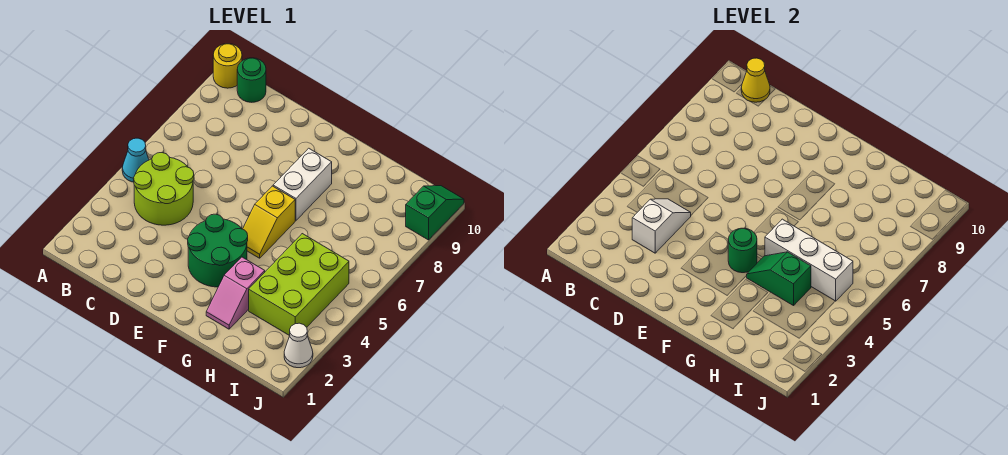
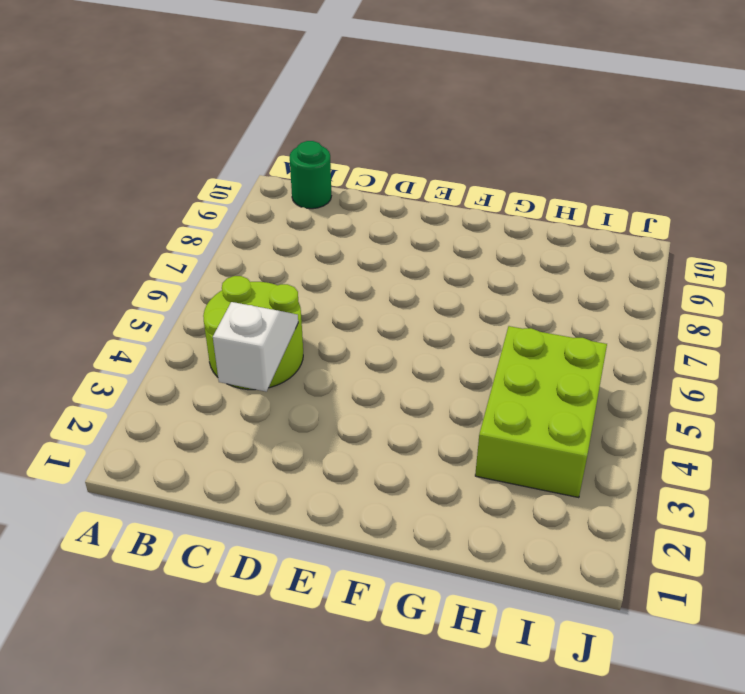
none -> cyan cone A5 level 1
none -> yellow round brick A10 level 1
none -> green round brick E3:F4 level 1

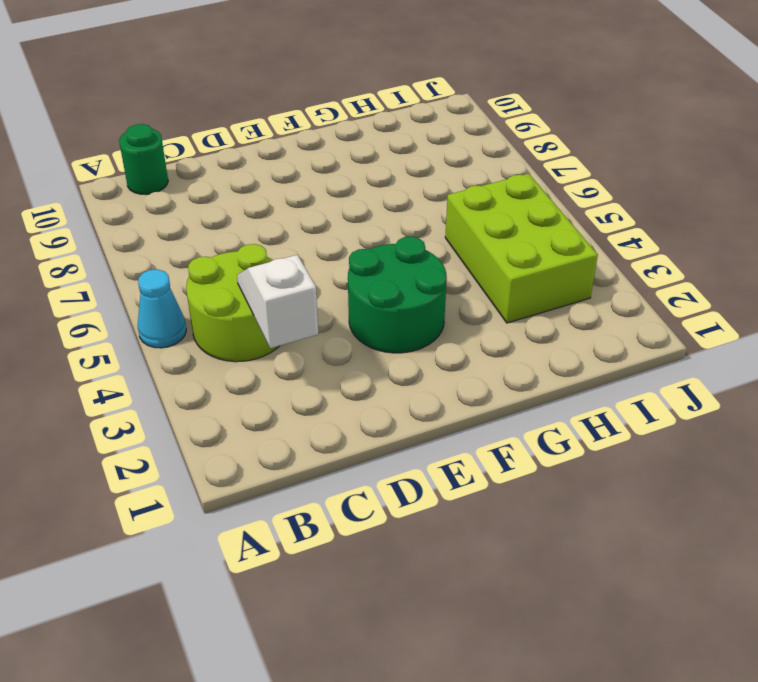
none -> yellow round brick A10 level 1
none -> yellow slope F5:F6 level 1 top 6
none -> white brick F7:F8 level 1

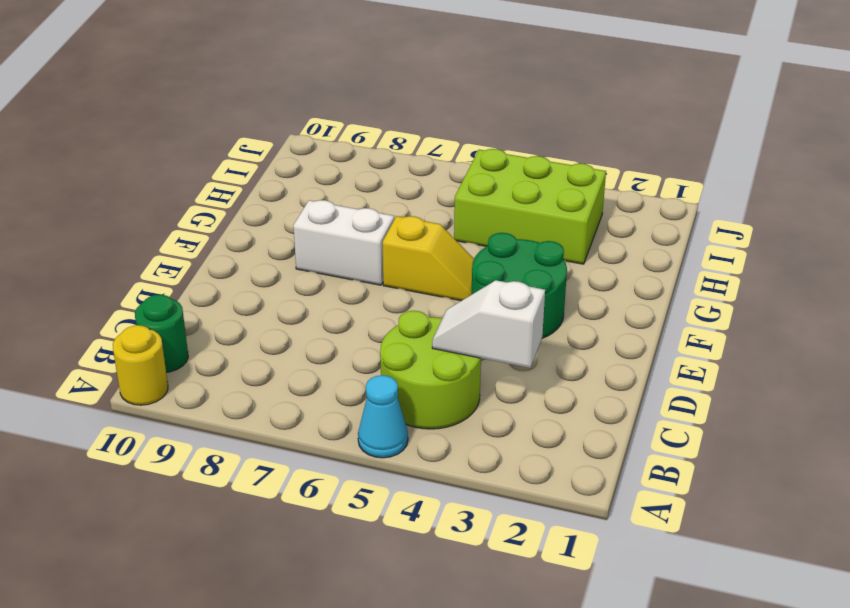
none -> pink slope G2:G3 level 1 top 3
none -> white cone J2 level 1
none -> green slope J9:J10 level 1 top 9

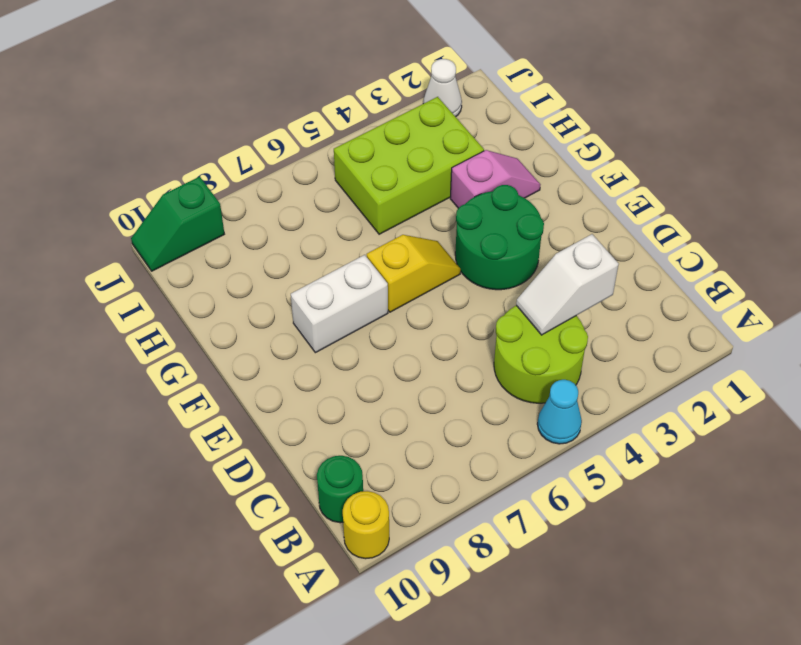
none -> yellow cone B10 level 2
none -> green round brick F4 level 2
none -> green slope G4:H4 level 2 top H

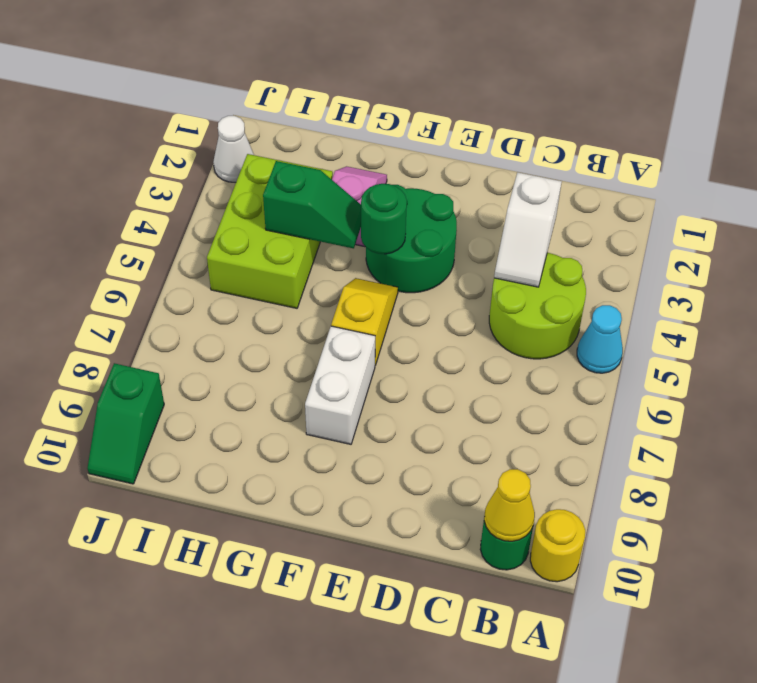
none -> white brick G5:I5 level 2

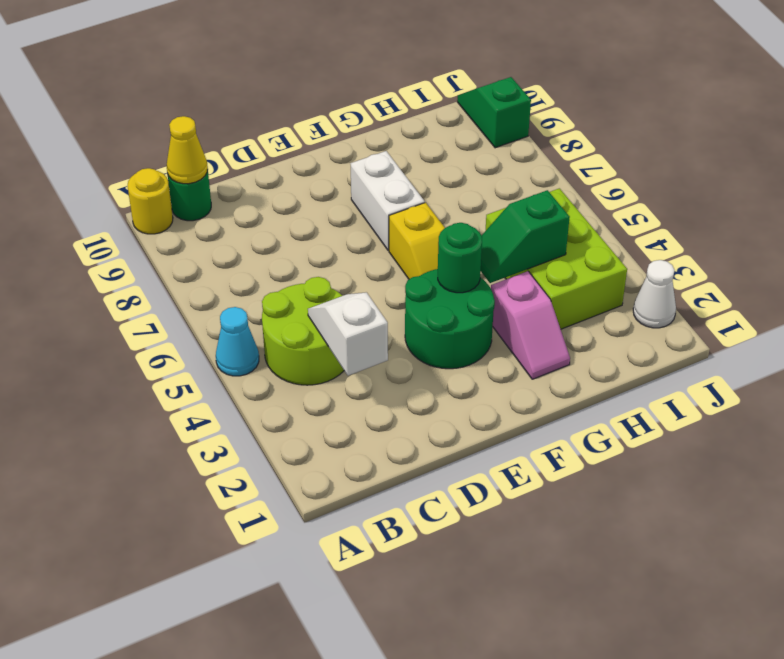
none -> white brick G5:I5 level 2

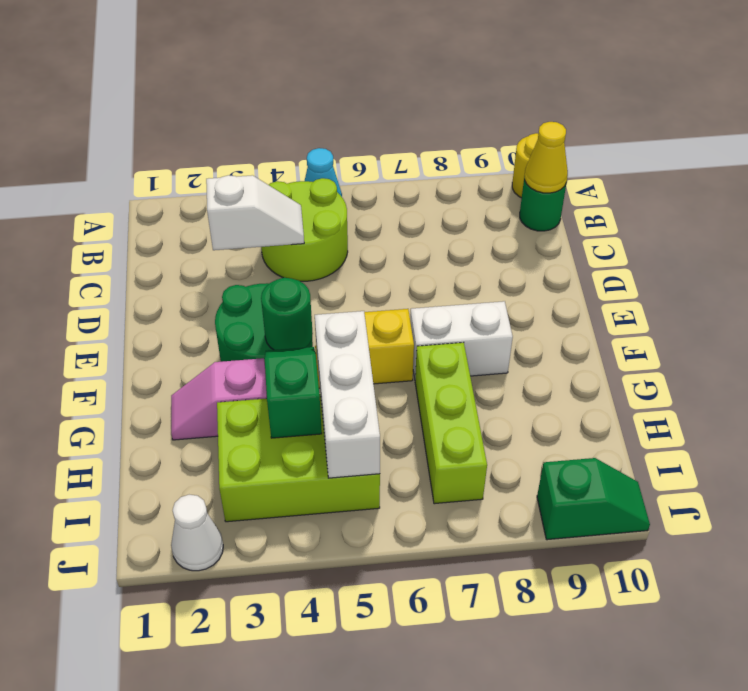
lime brick G7:I7 level 1 -> none

